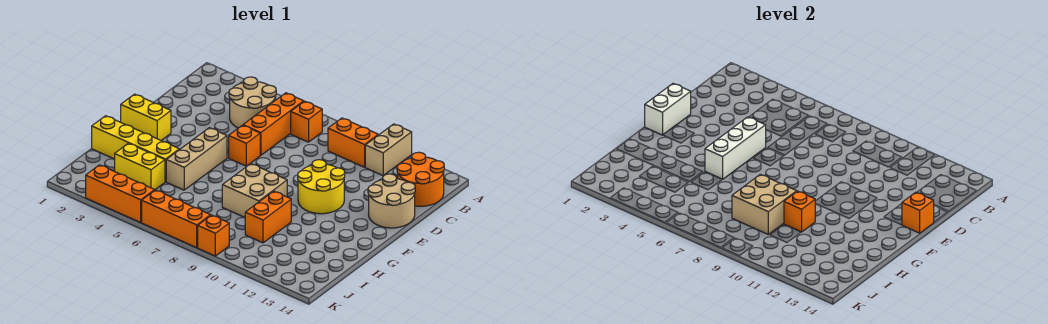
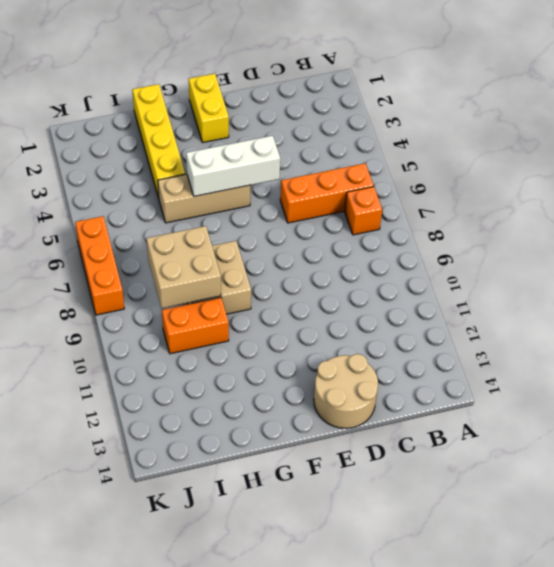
none -> tan brick A11:B11 level 1
none -> tan round brick B4:C5 level 1
none -> orange brick B9:B10 level 1

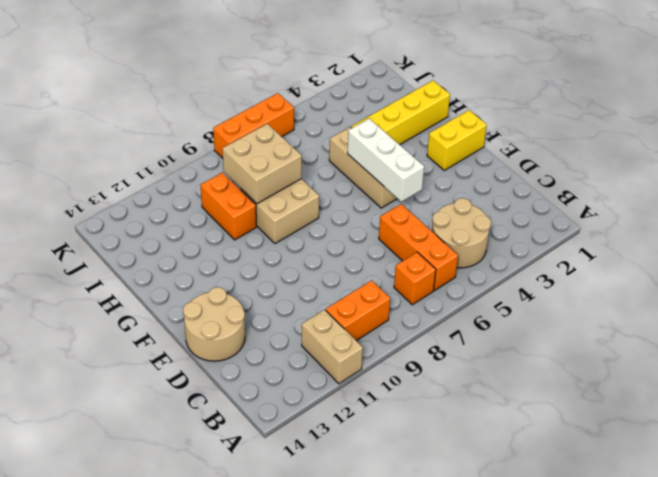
none -> orange round brick B13:C14 level 1
none -> orange brick E6 level 1
none -> yellow round brick E10:F11 level 1

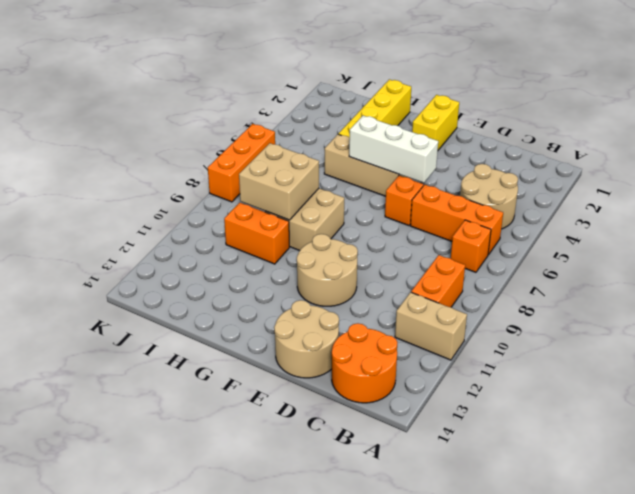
tan round brick E10:F11 level 1 -> yellow round brick E10:F11 level 1
none -> yellow brick I3:I4 level 1
none -> orange brick K3:K5 level 1
none -> orange brick K9 level 1

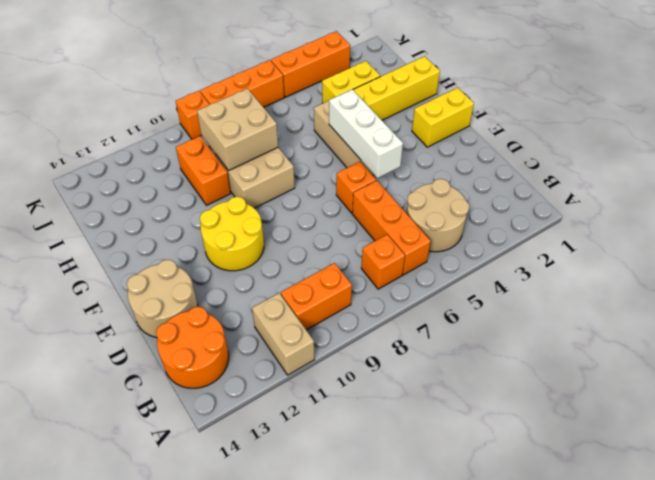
none -> white brick E1:F1 level 2
none -> orange brick E14 level 2
none -> orange brick H10 level 2

